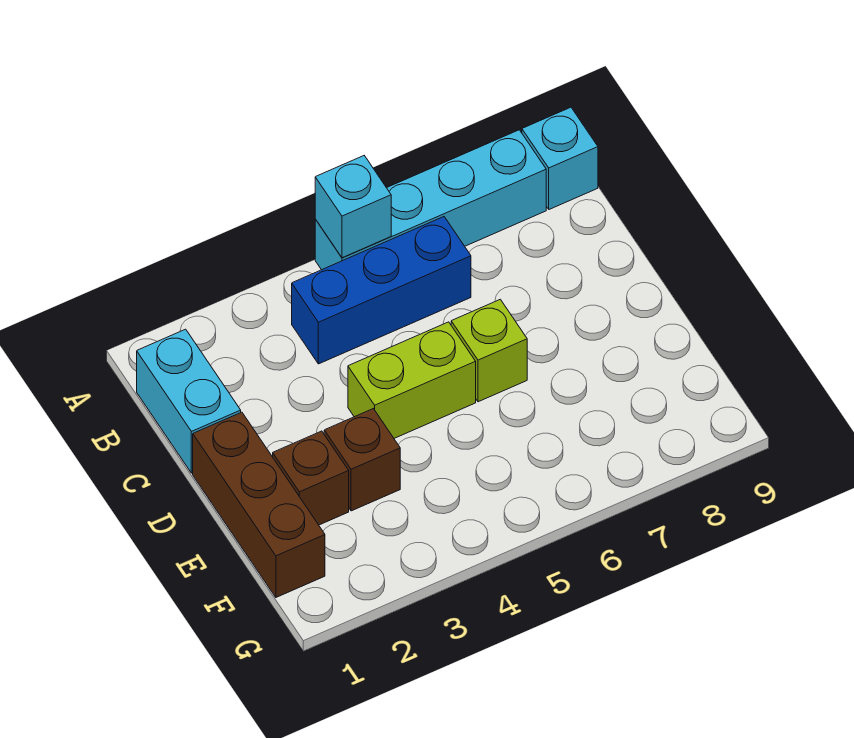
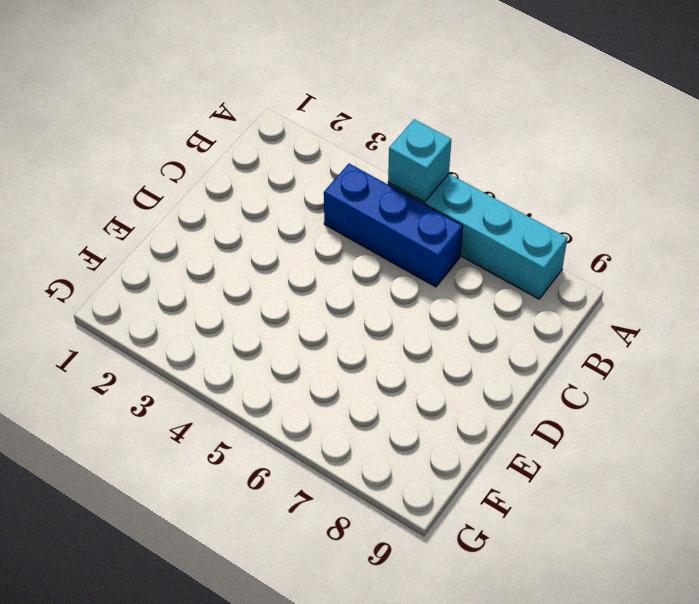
none -> cyan brick A9 level 1
none -> cyan brick B1:C1 level 1

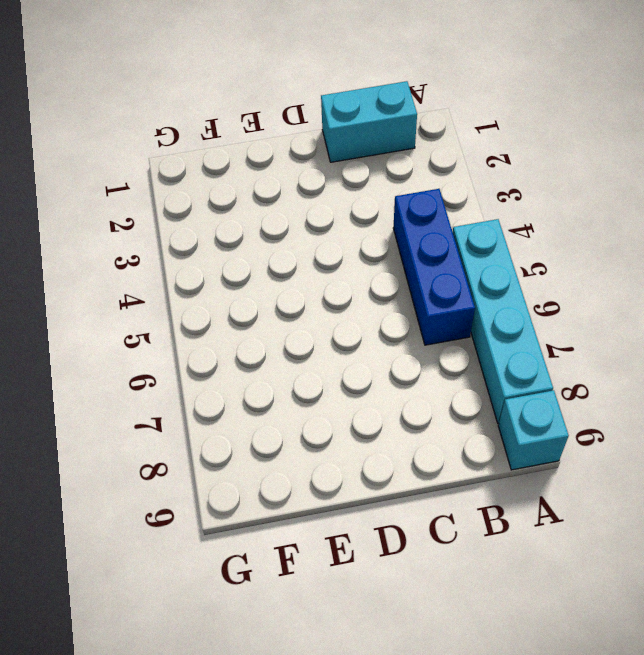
none -> brown brick D1:F1 level 1
none -> lime brick D4:D5 level 1

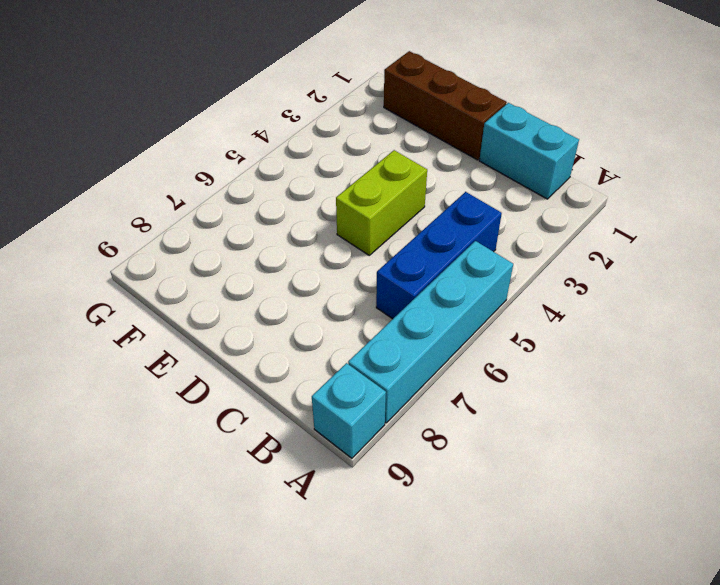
none -> lime brick D6 level 1
none -> brown brick E2 level 1

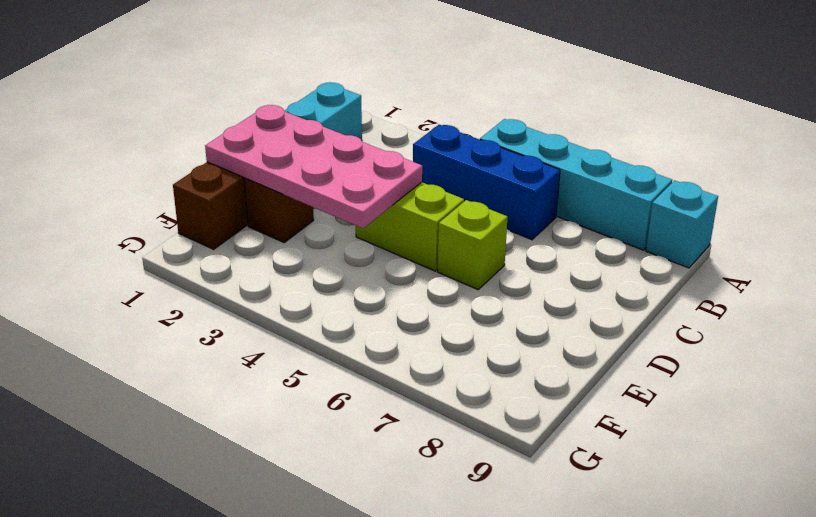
pink plate D1:E4 level 2 -> none
none -> brown brick E3 level 1
none -> cyan brick A5 level 2

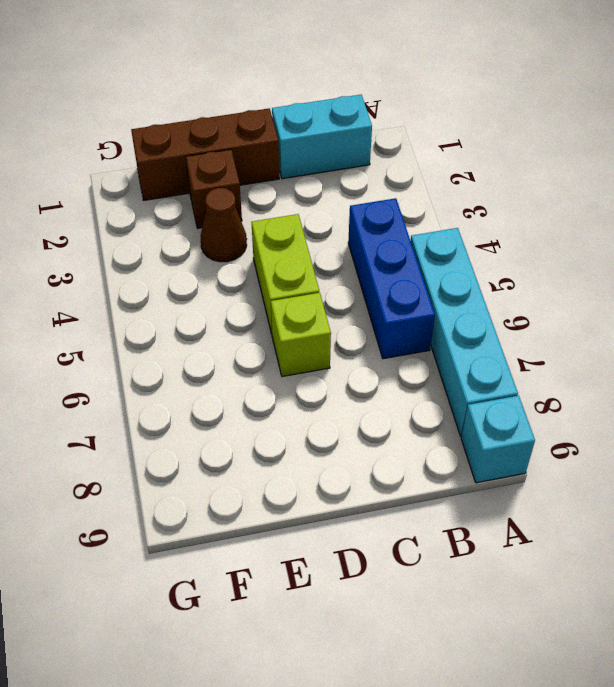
brown cone E3 level 1 -> brown brick E3 level 1
none -> cyan brick A5 level 2

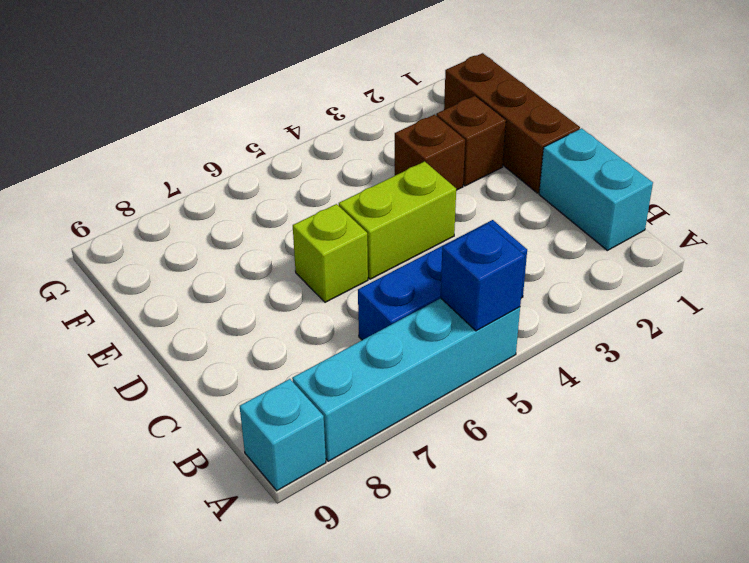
blue brick A5 level 2 -> cyan brick A5 level 2

